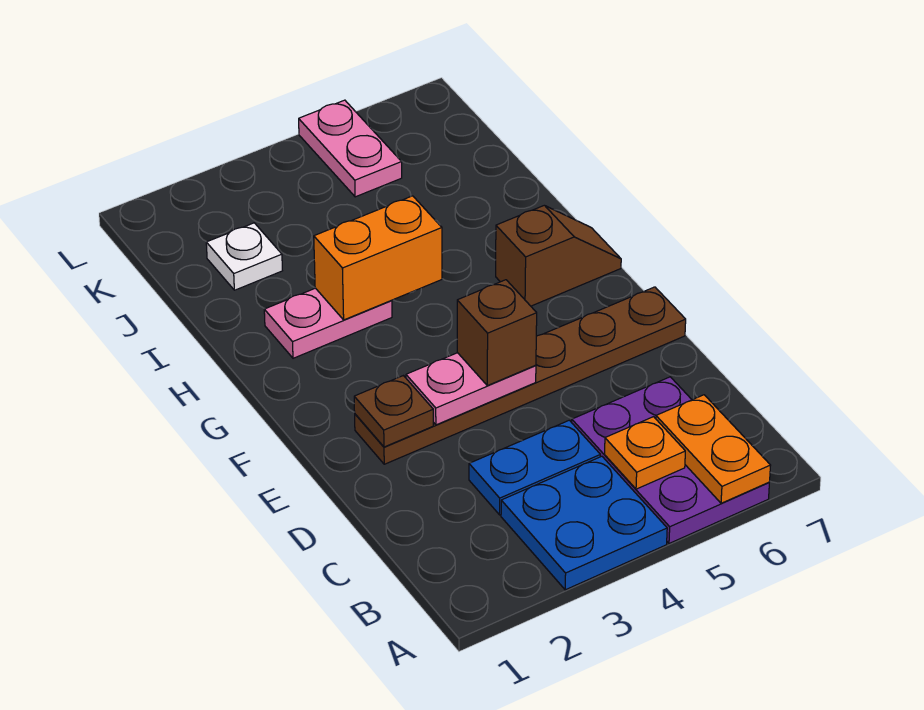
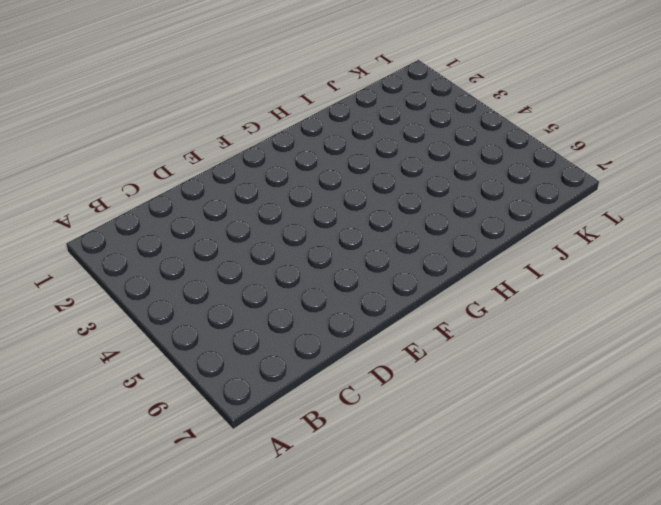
none -> blue plate A3:B4 level 1
none -> purple plate A5:C6 level 1
none -> blue plate C3:C4 level 1

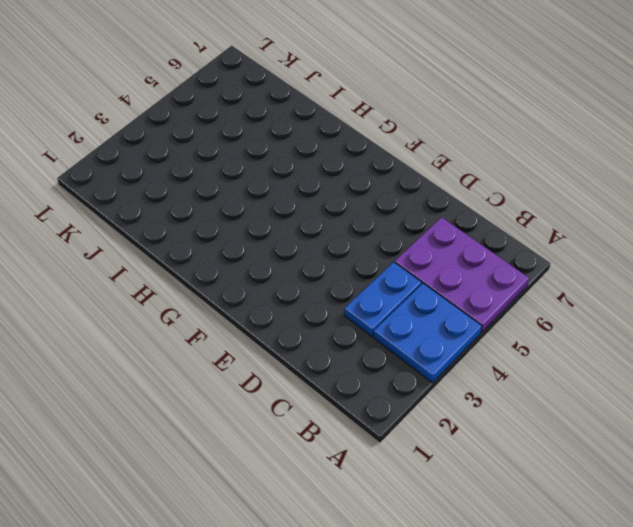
none -> brown plate E2:E7 level 1
none -> brown slope G6:G7 level 1 top 6
none -> pink plate H2:H3 level 1

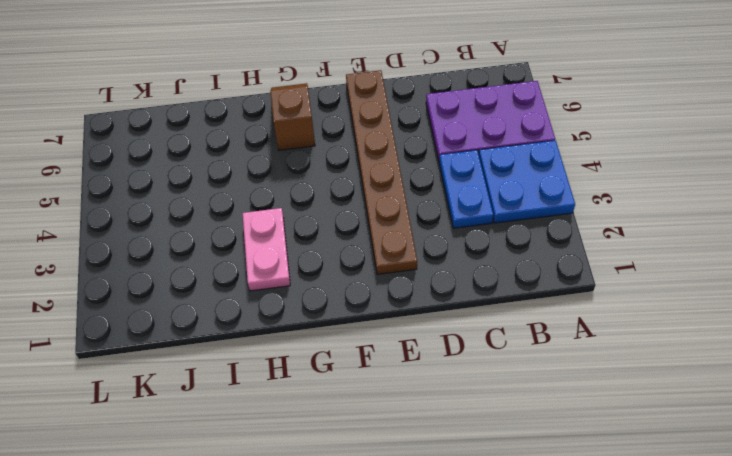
none -> white plate J2 level 1
none -> pink plate K5:L5 level 1
none -> orange plate A6:B6 level 2

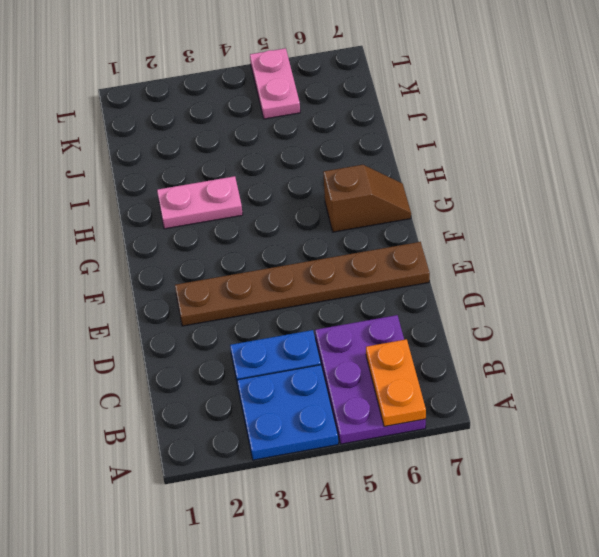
none -> white plate J2 level 1
none -> orange plate B5 level 2
none -> brown plate E2 level 2

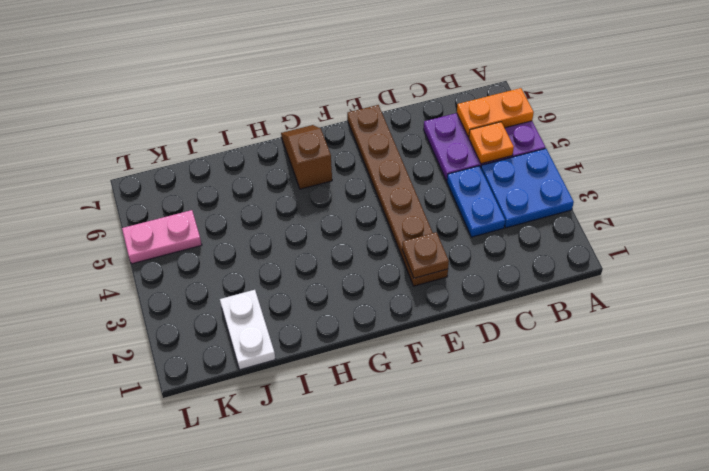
white plate J1:J2 level 1 -> white plate J2 level 1
none -> pink plate H2:H3 level 1
none -> pink plate E3:E4 level 2
none -> orange brick H3:H4 level 2

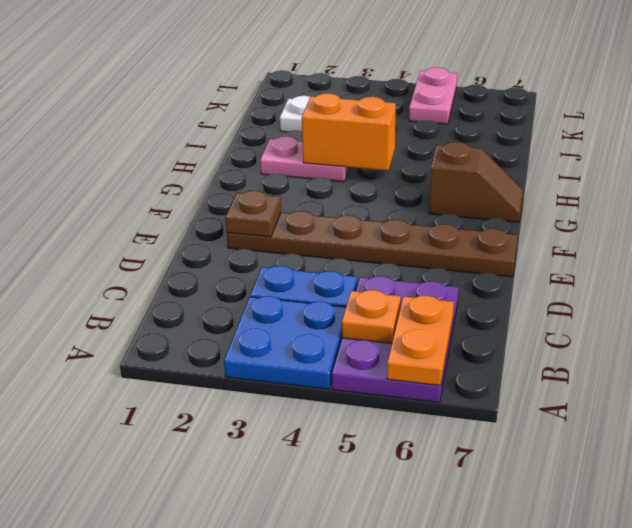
none -> pink plate E3:E4 level 2
none -> brown brick E4 level 3

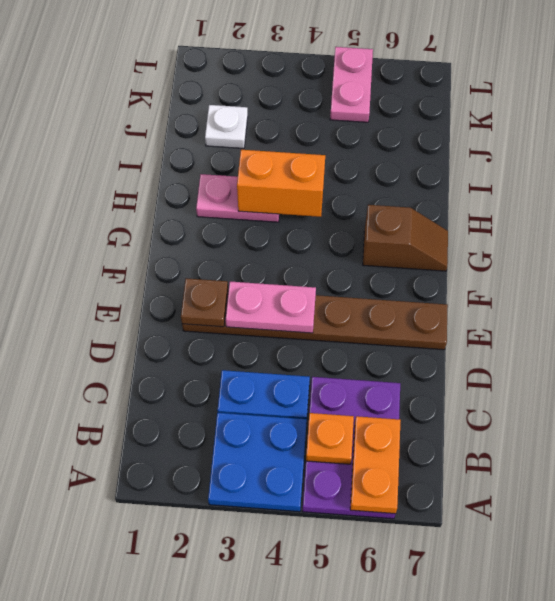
none -> brown brick E4 level 3

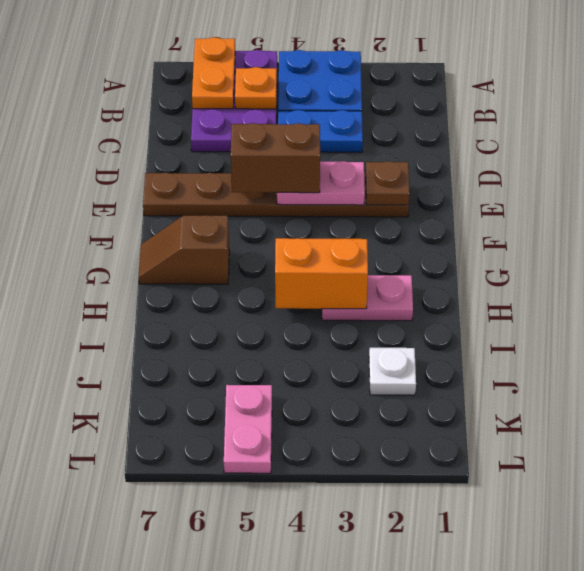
brown brick E4:E5 level 3 -> brown brick E4 level 3

